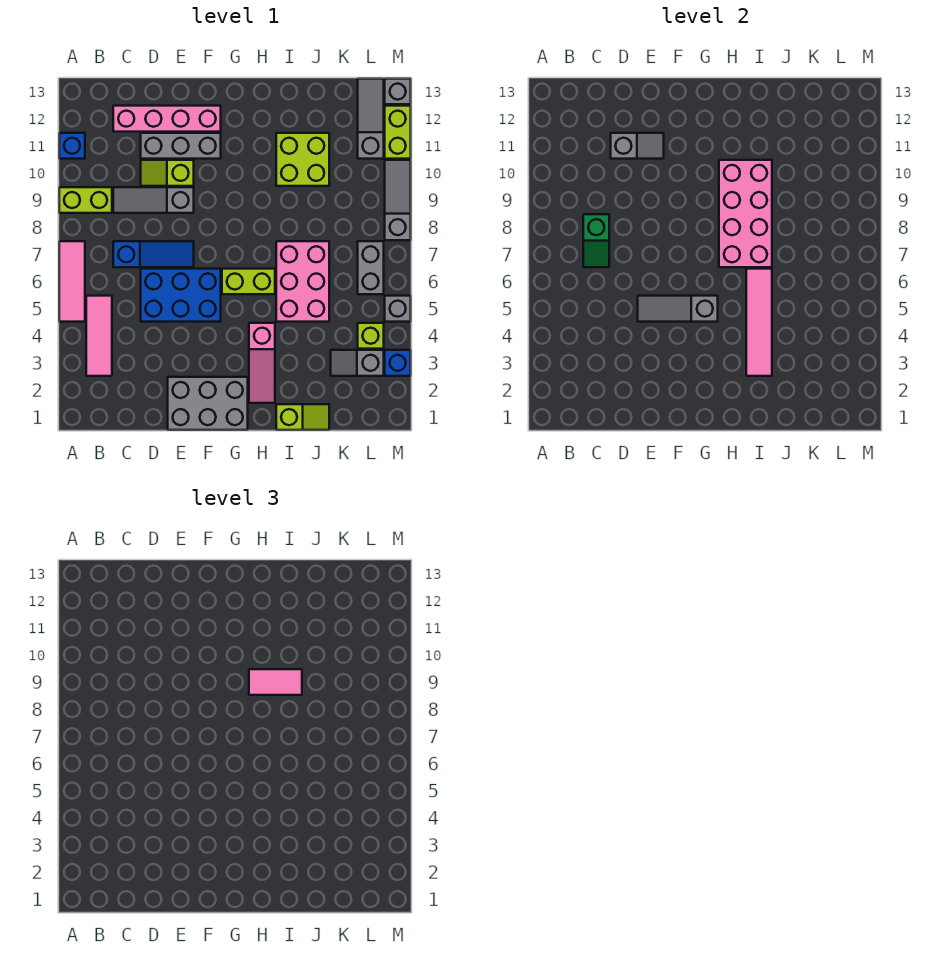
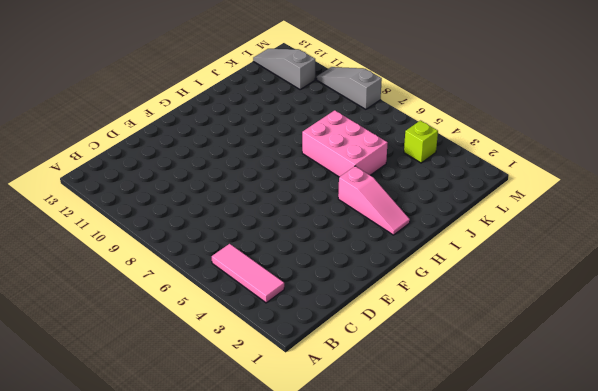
none -> pink tile A5:A7 level 1
none -> lime brick A9:B9 level 1
none -> blue brick A11 level 1
none -> blue slope C7:E7 level 1 top C

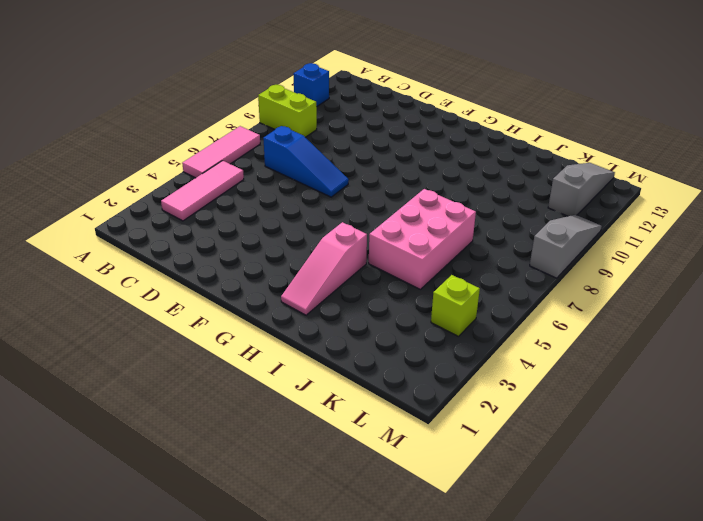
none -> grey slope C9:E9 level 1 top E
none -> pink brick C12:F12 level 1
none -> blue brick D5:F6 level 1
none -> lime slope D10:E10 level 1 top E

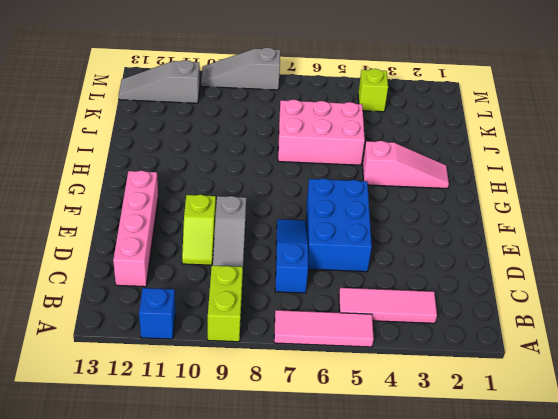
none -> grey brick D11:F11 level 1
none -> grey brick E1:G2 level 1
none -> lime brick G6:H6 level 1
none -> lime slope I1:J1 level 1 top I

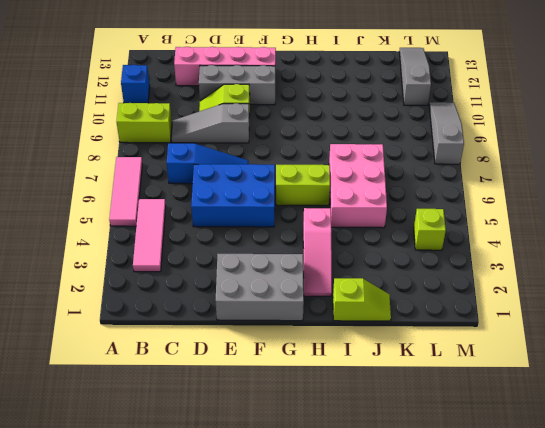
none -> lime brick I10:J11 level 1
none -> grey slope K3:L3 level 1 top L
none -> grey brick L6:L7 level 1
none -> blue brick M3 level 1

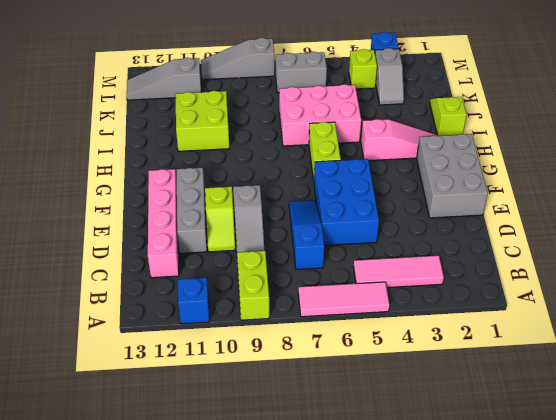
none -> grey brick M5 level 1
none -> lime brick M11:M12 level 1
none -> grey brick M13 level 1
none -> green slope C7:C8 level 2 top 8

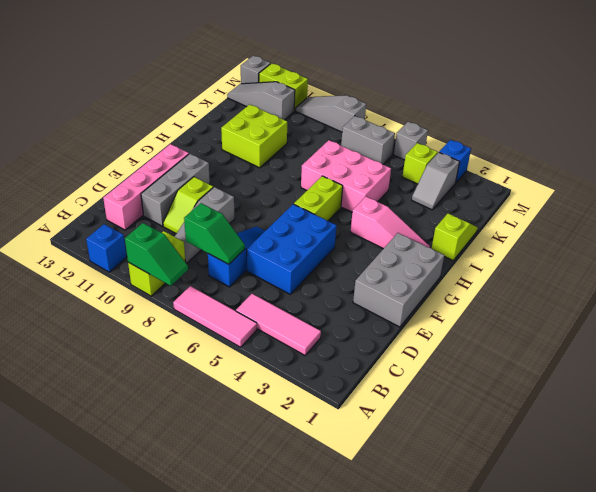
green slope A8:A9 level 2 top 9 -> none
none -> grey slope D11:E11 level 2 top D
none -> grey slope E5:G5 level 2 top G
none -> pink brick H7:I10 level 2
none -> pink tile I3:I6 level 2

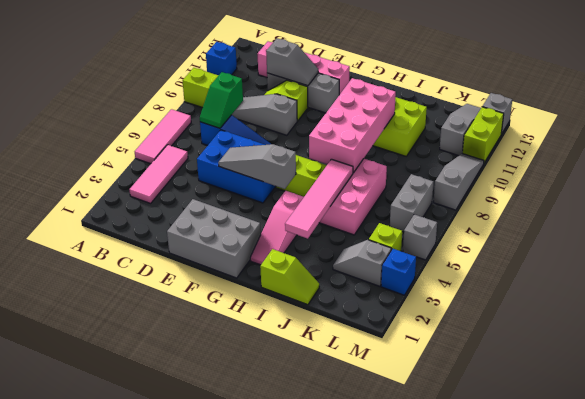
none -> pink tile H9:I9 level 3

